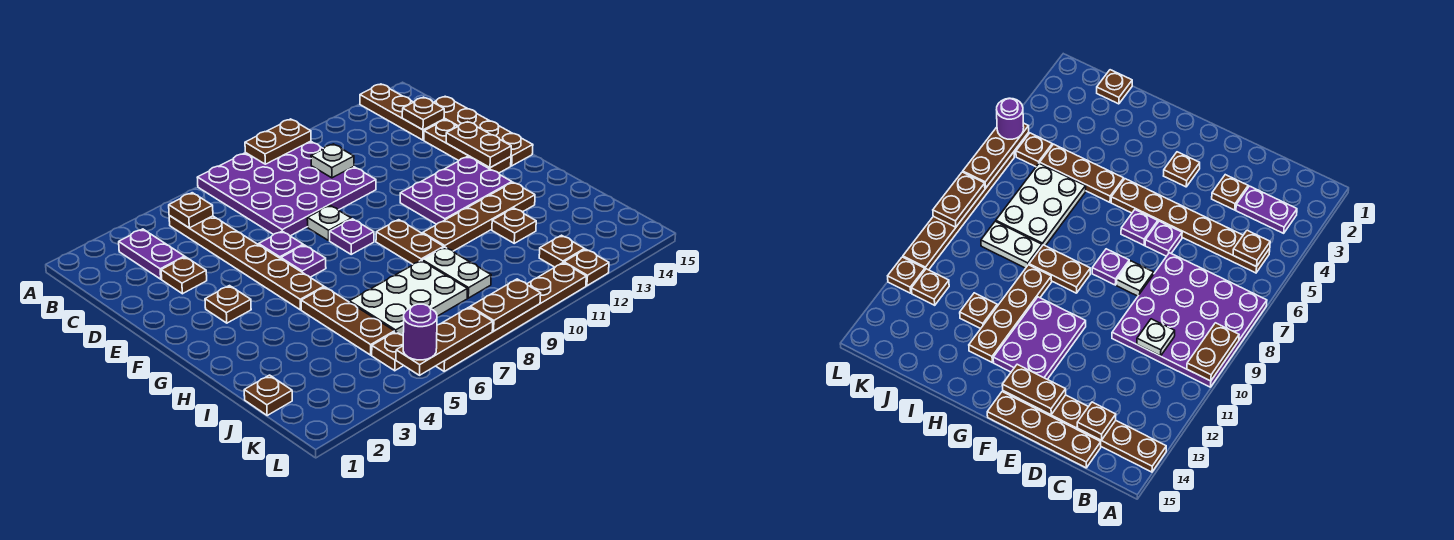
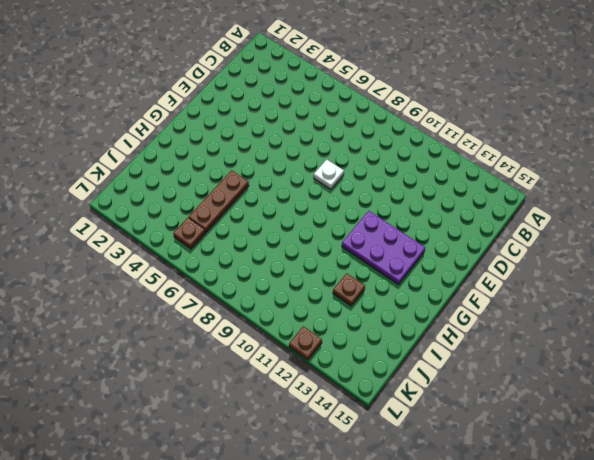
none -> purple plate A7:D10 level 1
none -> brown plate A14:C14 level 1
none -> purple plate B3:C3 level 1
none -> brown plate B5:G5 level 1

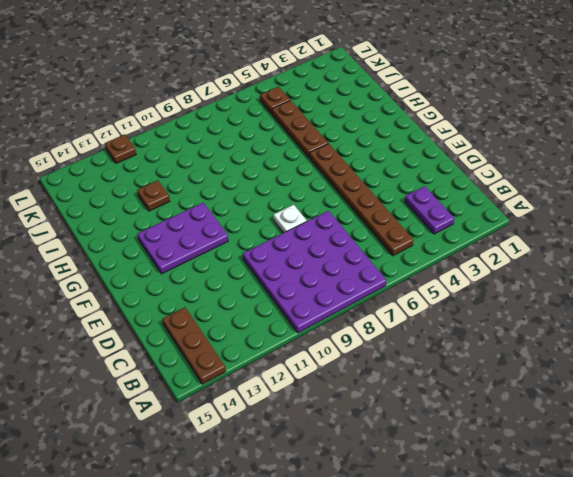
none -> brown plate C15:F15 level 1
none -> brown plate D3 level 1
none -> brown plate D14:F14 level 1
none -> purple plate E6 level 1

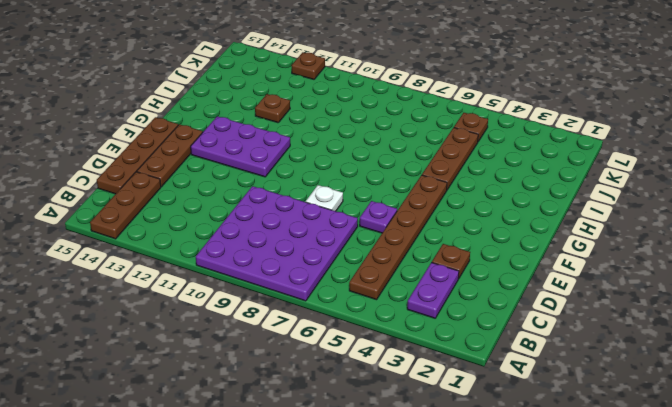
none -> brown plate F3 level 1
none -> purple plate F6 level 1
none -> purple plate F8 level 1
none -> brown plate G9:H9 level 1

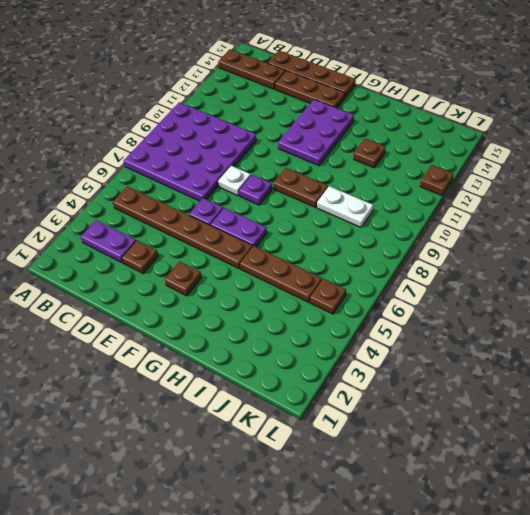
purple plate F6:G6 level 1 -> purple plate F6 level 1
none -> brown plate H10:H13 level 1
none -> white plate I6:J8 level 1
none -> brown plate J1 level 1
none -> brown plate K12 level 1

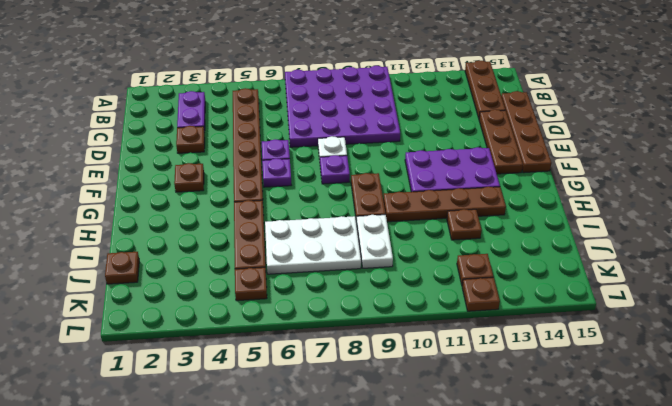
none -> brown plate L6:L11 level 1
none -> brown plate A9:A10 level 2
none -> brown plate B5 level 2
none -> white plate C10 level 2

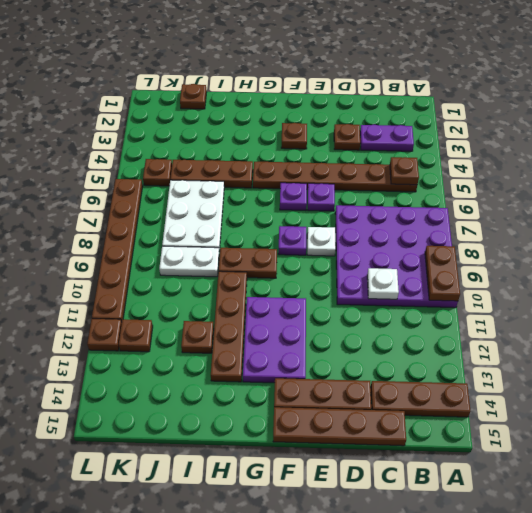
none -> brown plate C14 level 2
none -> brown plate E14:F14 level 2
none -> brown plate L5:L7 level 2
none -> brown plate L8:L9 level 2

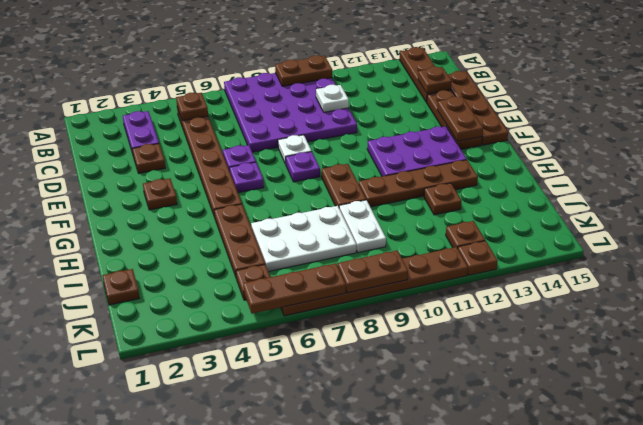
none -> purple round brick L5 level 3

